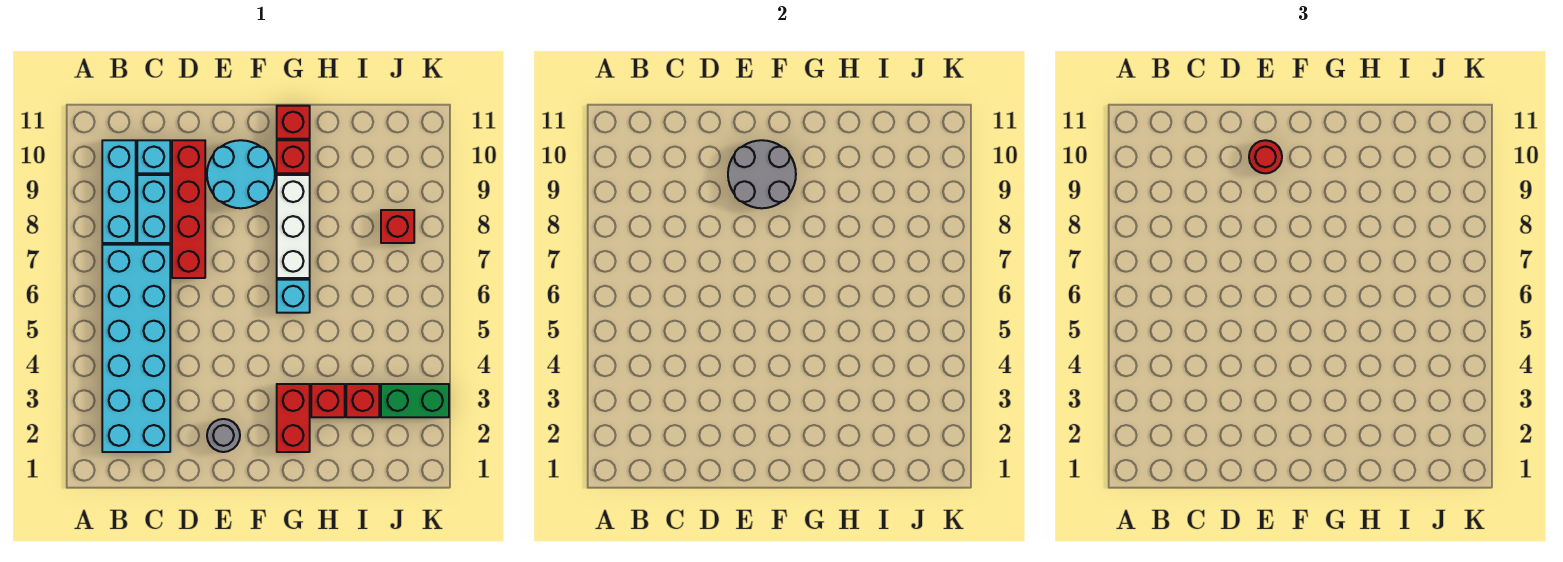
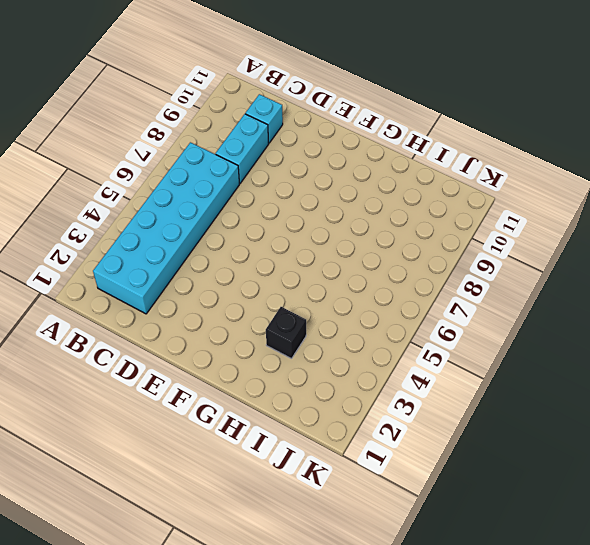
black brick H3 level 1 -> red brick H3 level 1
none -> cyan brick B8:B10 level 1
none -> red brick D7:D10 level 1
none -> grey round brick E2 level 1

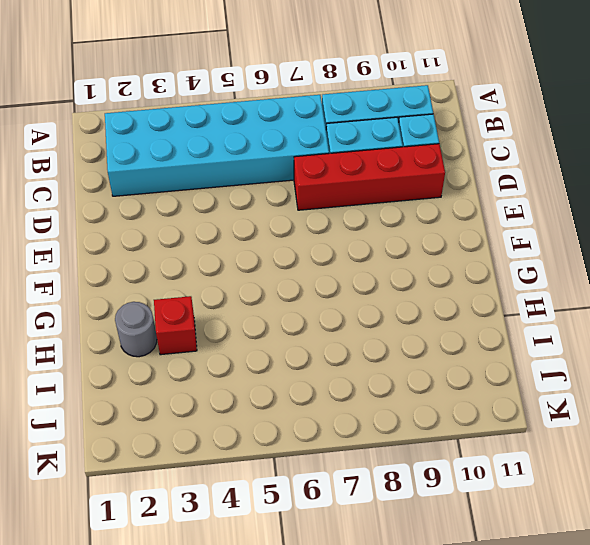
grey round brick H2 level 1 -> grey round brick E2 level 1
none -> cyan round brick E9:F10 level 1
none -> red brick G2:G3 level 1
none -> cyan brick G6 level 1

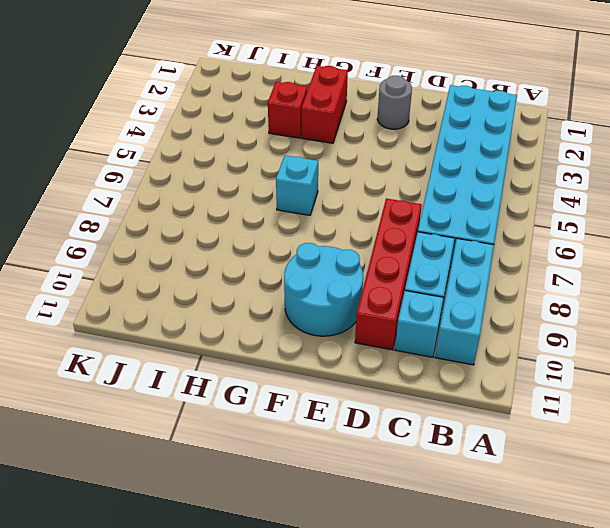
none -> white brick G7:G9 level 1
none -> red brick G10 level 1
none -> red brick G11 level 1

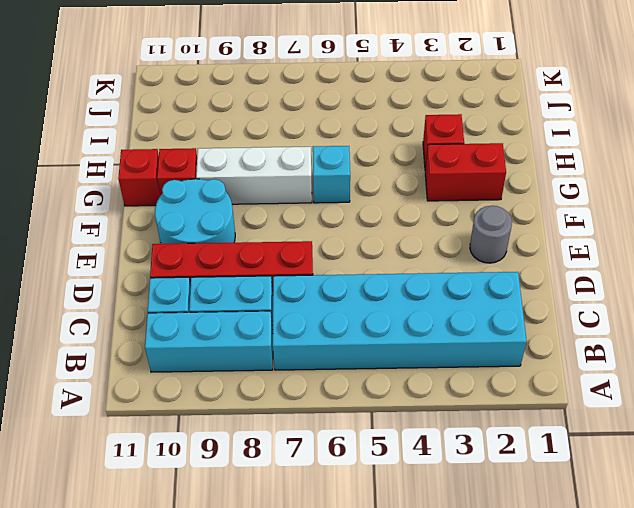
none -> red brick I3 level 1
none -> green brick J3:K3 level 1
none -> red brick J8 level 1

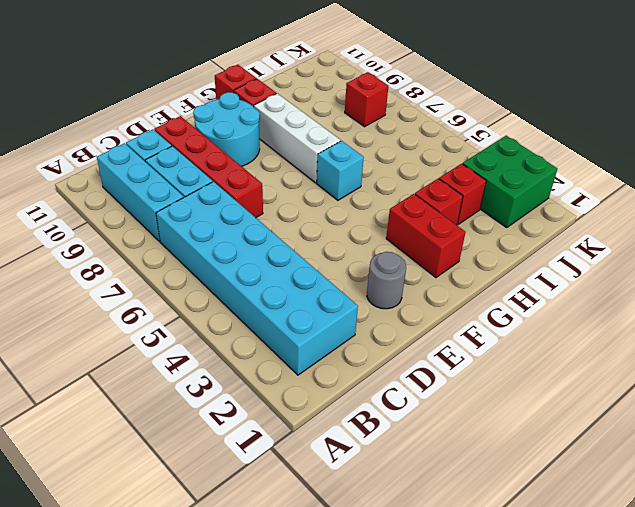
green brick J2:K3 level 1 -> green brick J3:K3 level 1
none -> grey round brick E9:F10 level 2
none -> red round brick E10 level 3

